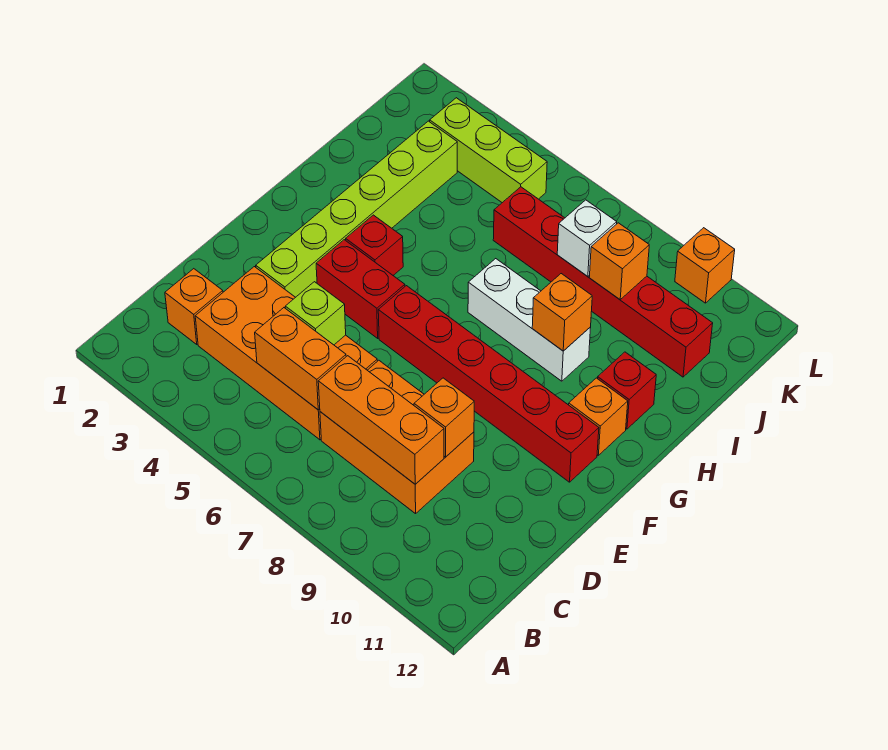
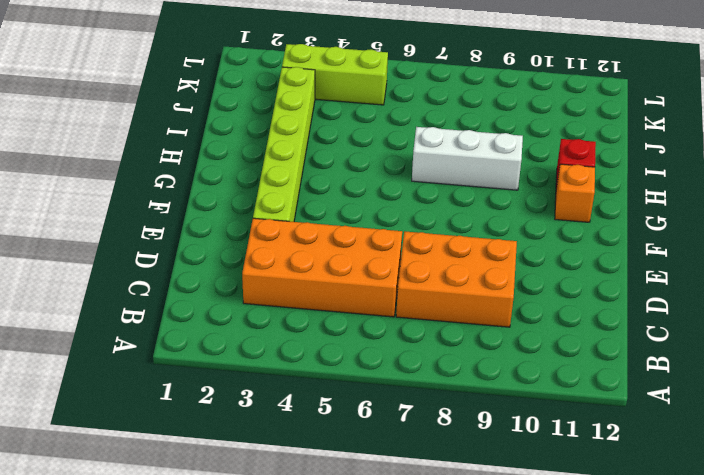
none -> orange brick C2 level 1
none -> red brick F4:F5 level 1
none -> red brick F6:F11 level 1

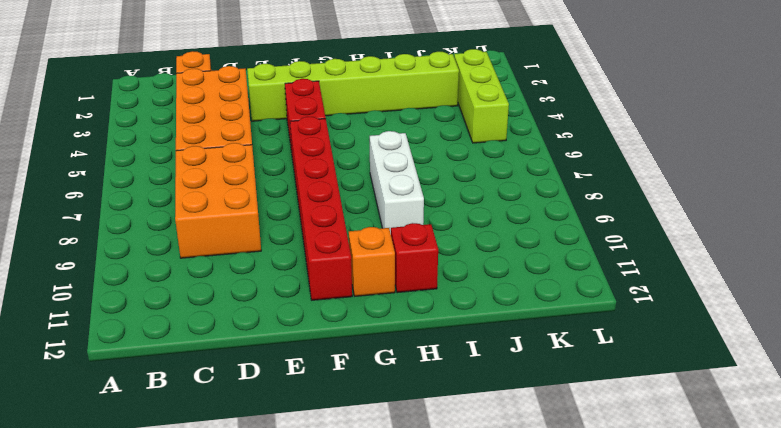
none -> red brick G4 level 1
none -> red brick J6:J11 level 1
none -> orange brick L10 level 1

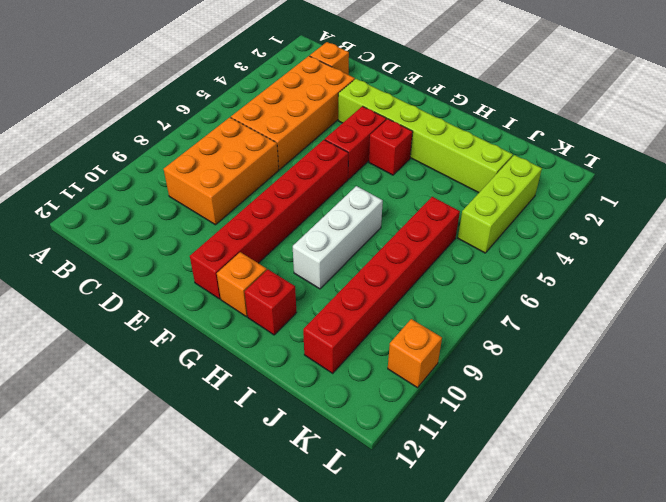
none -> orange brick C5:C6 level 2
none -> orange brick C7:C9 level 2
none -> lime brick D5 level 2

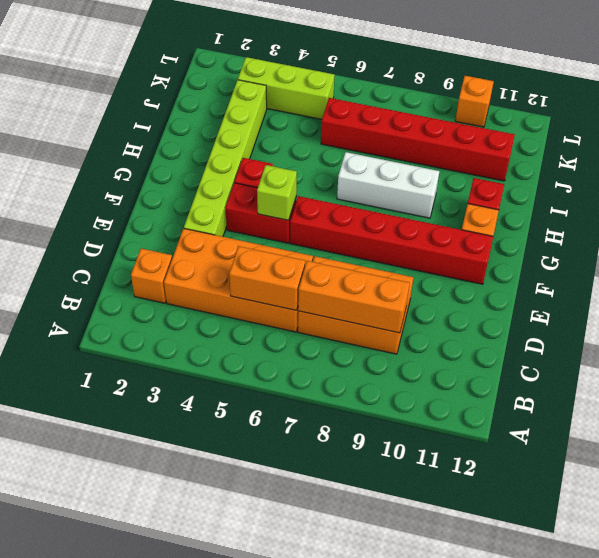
lime brick F5 level 2 -> lime brick D5 level 2
none -> orange brick D9 level 2
none -> orange brick H9 level 2
none -> white brick J8 level 2

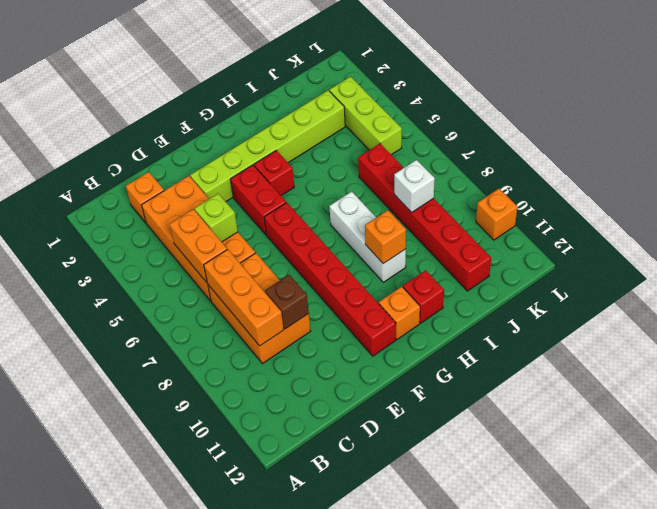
brown brick D9 level 2 -> orange brick D9 level 2
none -> orange brick J9 level 2

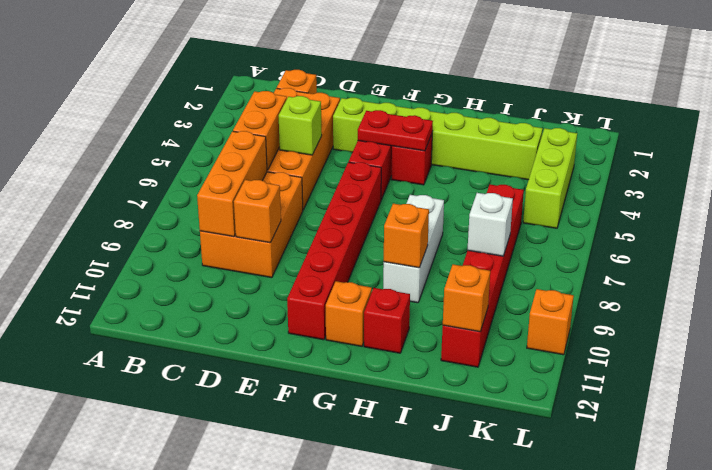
red plate F4:G4 level 2 -> none
orange brick J11 level 2 -> orange brick J9 level 2

